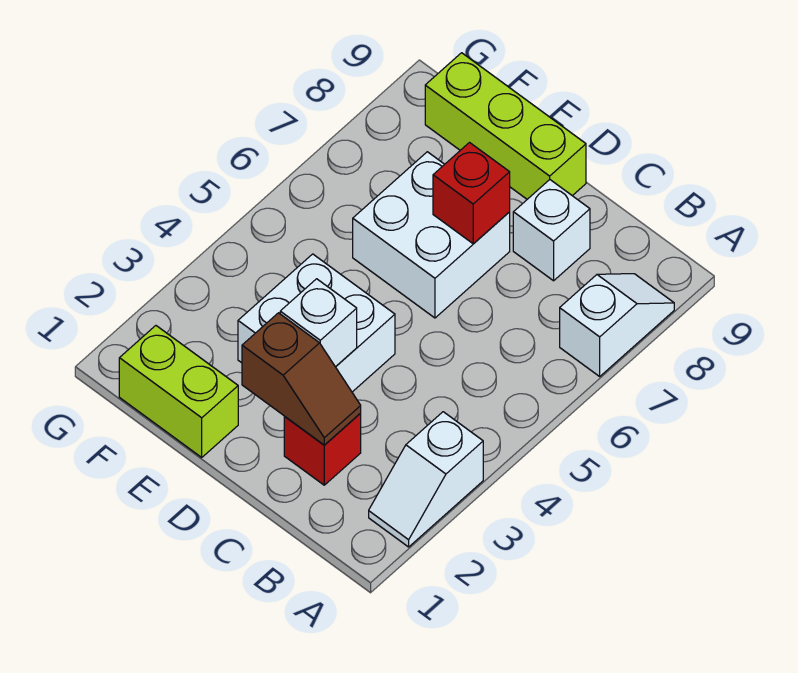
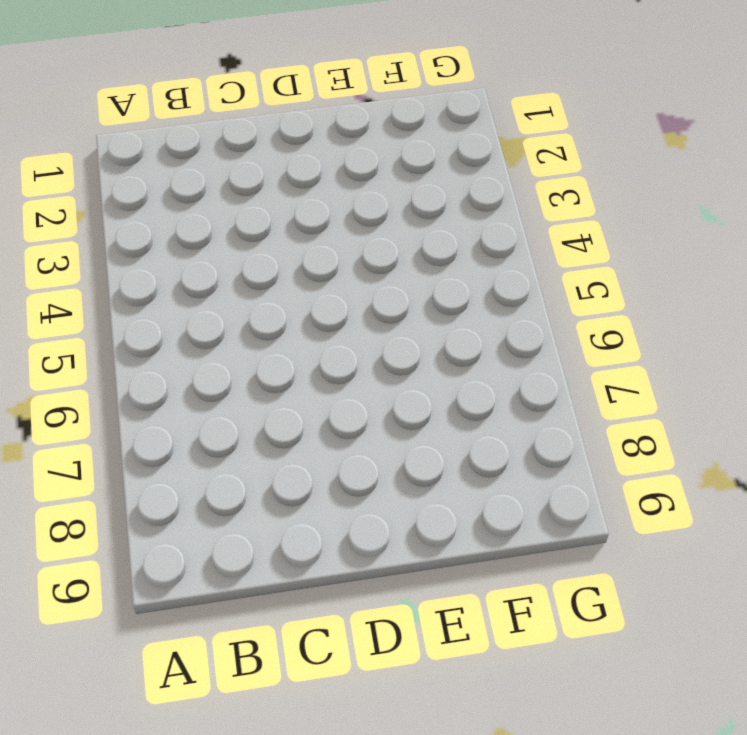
none -> white slope A2:A3 level 1 top 3
none -> white slope A7:A8 level 1 top 7

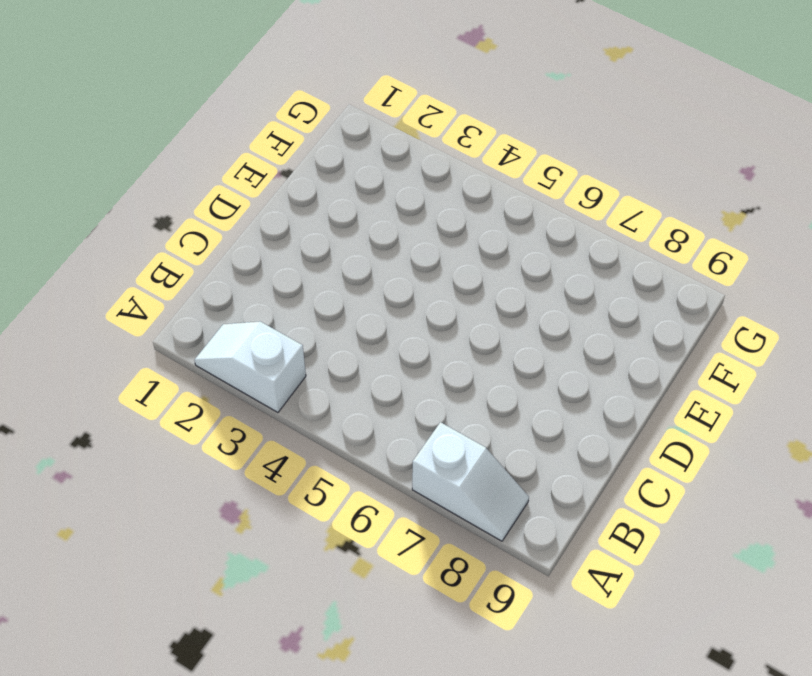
none -> red brick C2 level 1
none -> white brick C8 level 1

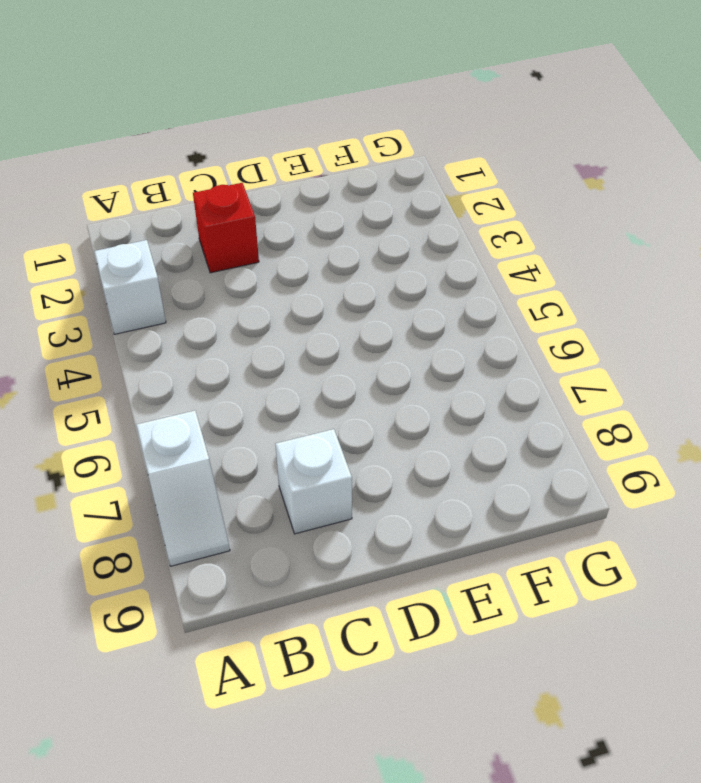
none -> white brick D3:E4 level 1
none -> white brick D6:E7 level 1

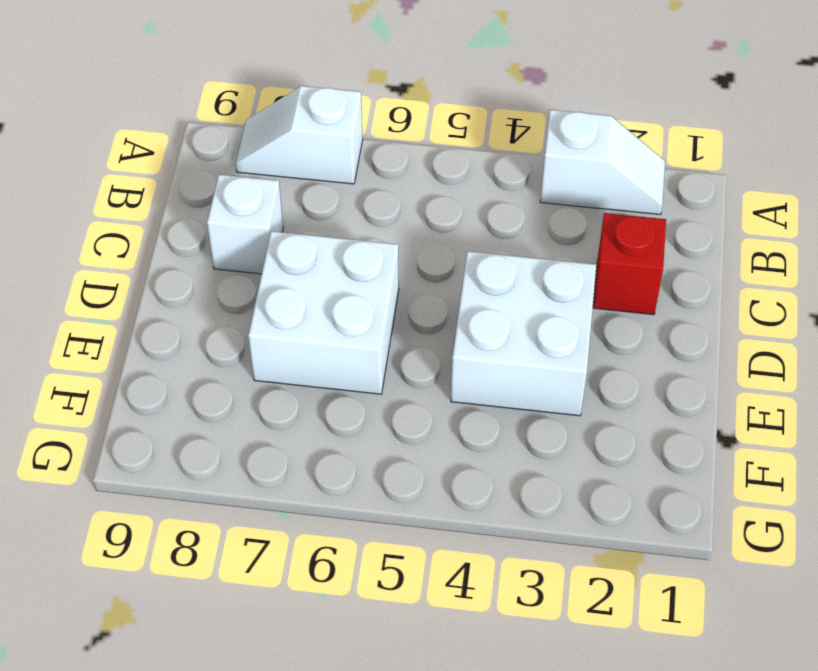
none -> lime brick D9:F9 level 1
none -> lime brick E1:F1 level 1

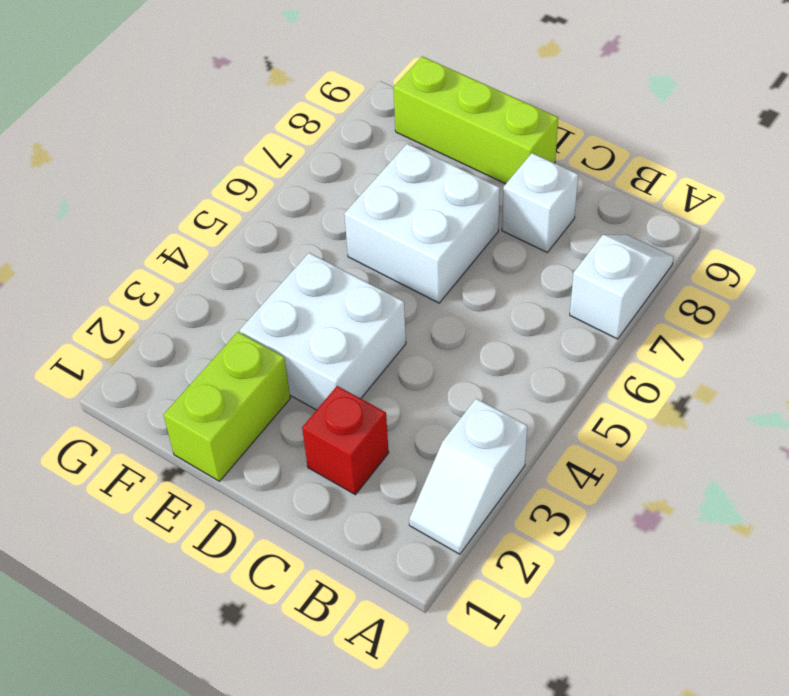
lime brick E1:E2 level 1 -> lime brick E1:F1 level 1
none -> brown slope C2:D2 level 2 top D
none -> white brick D3 level 2

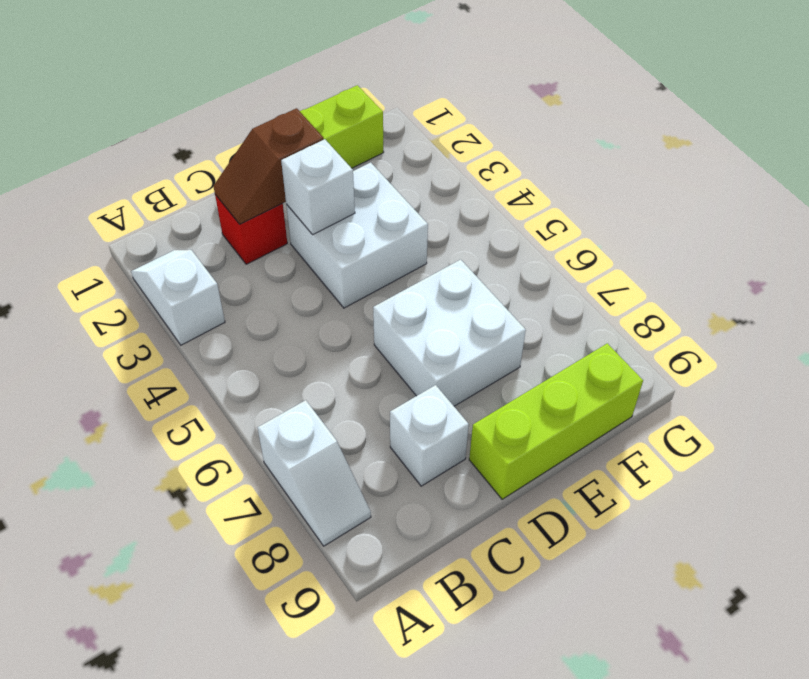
none -> red brick D7 level 2

